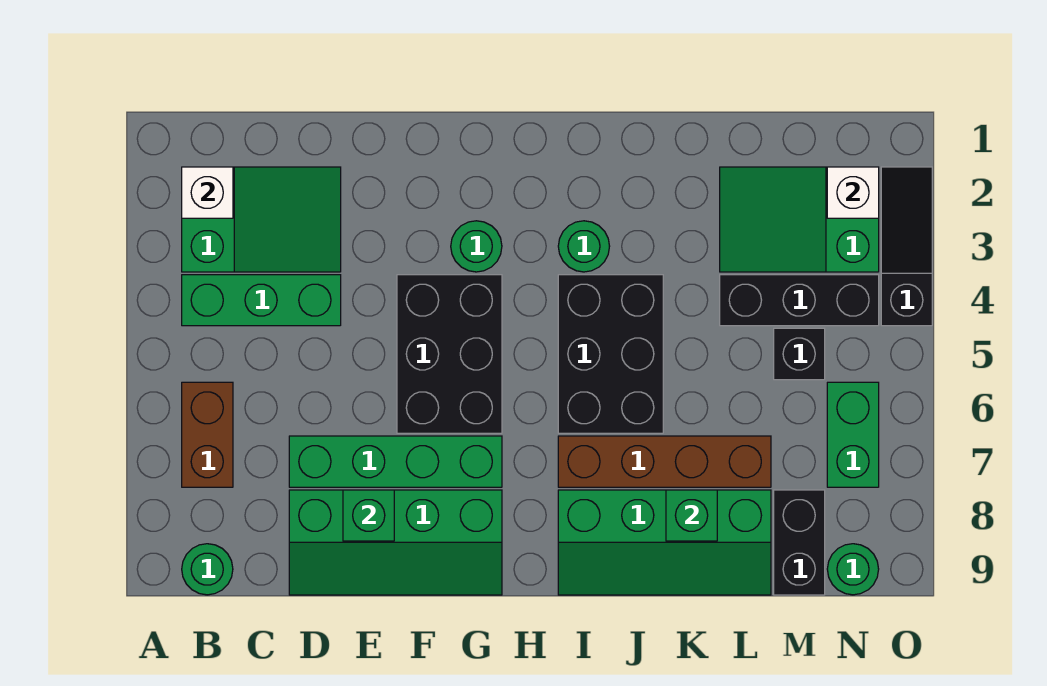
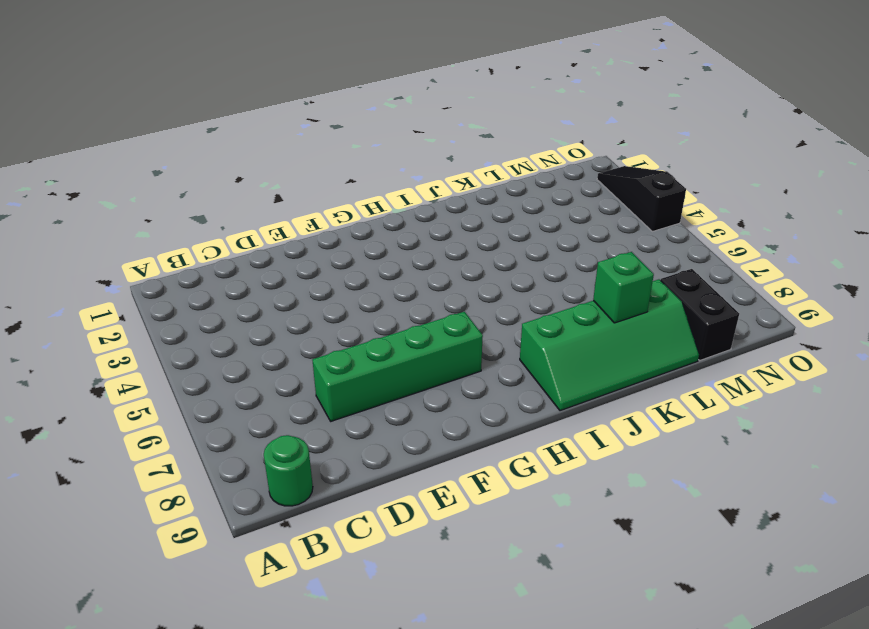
none -> green slope B2:D3 level 1 top B
none -> green brick B4:D4 level 1
none -> brown brick B6:B7 level 1

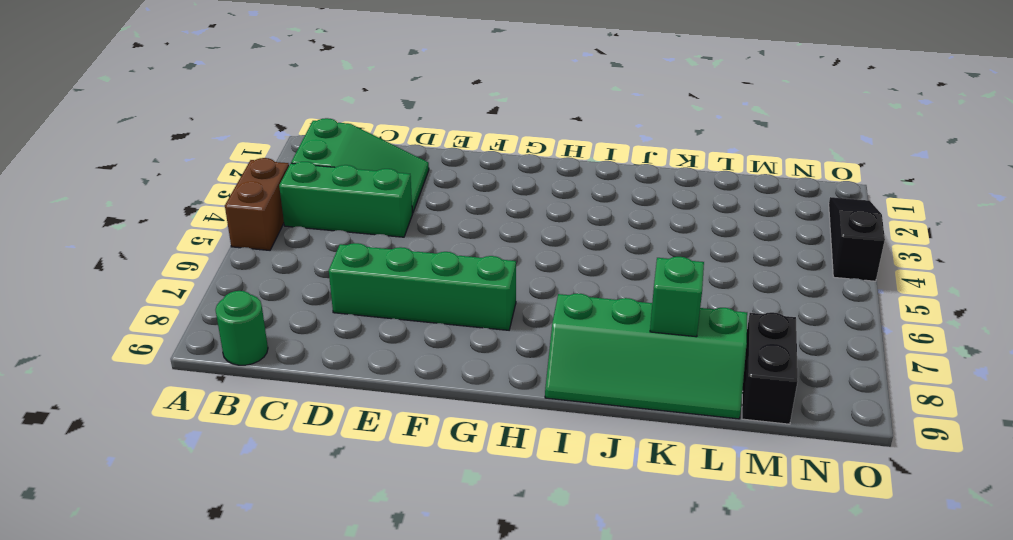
brown brick A4:A5 level 1 -> brown brick B6:B7 level 1
none -> green slope D8:G9 level 1 top 8
none -> black brick F4:G6 level 1
none -> green round brick G3 level 1

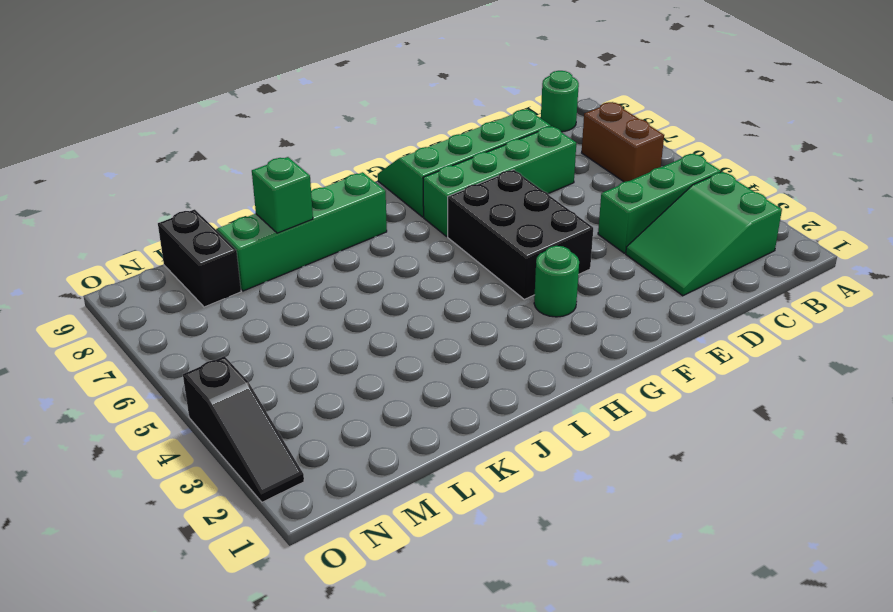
none -> green round brick I3 level 1
none -> black brick I4:J6 level 1
none -> brown brick I7:L7 level 1

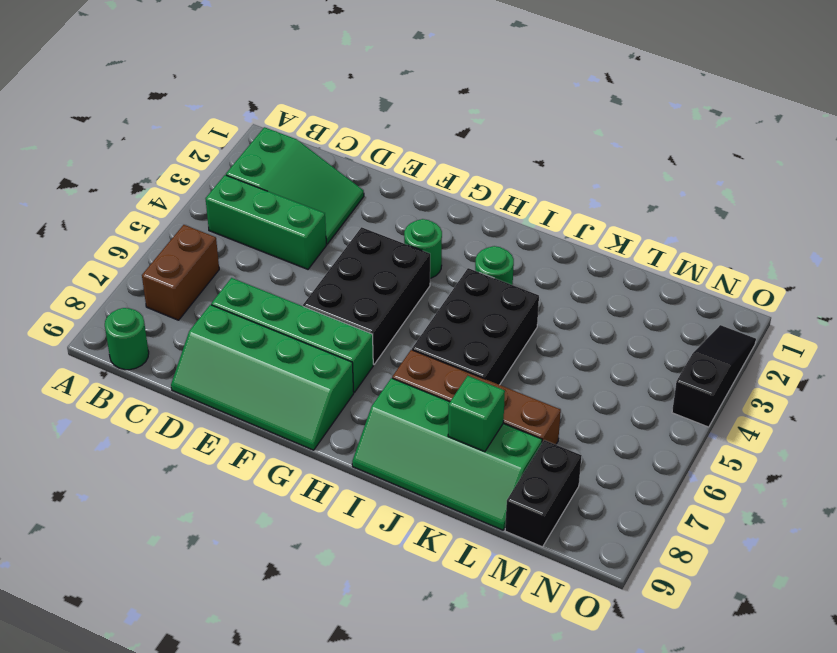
none -> green slope L2:N3 level 1 top N
none -> black brick L4:N4 level 1
none -> black brick M5 level 1

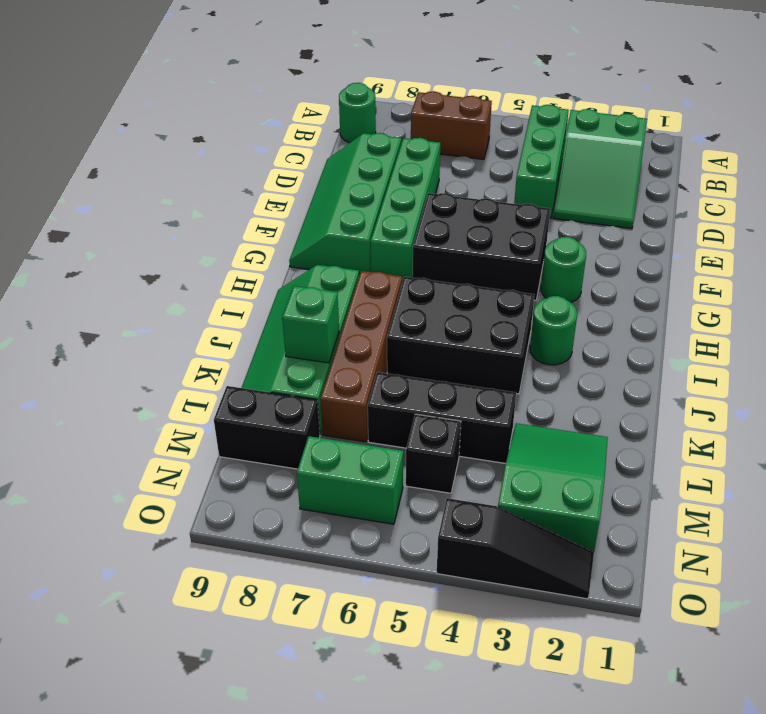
black brick L4:L6 level 1 -> black brick L4:N4 level 1
none -> green round brick N9 level 1
none -> white brick B2 level 2
none -> green brick E8 level 2

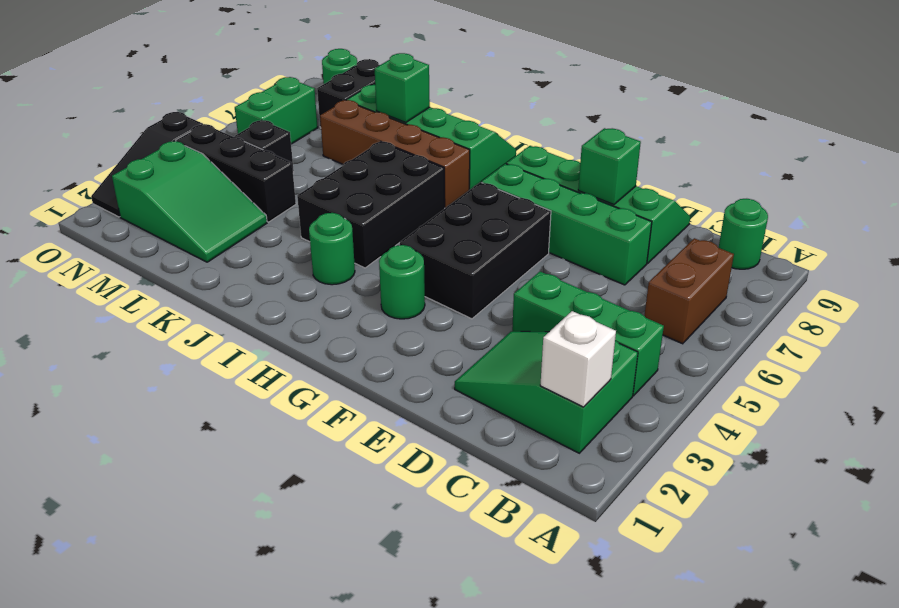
none -> white brick N2 level 2

